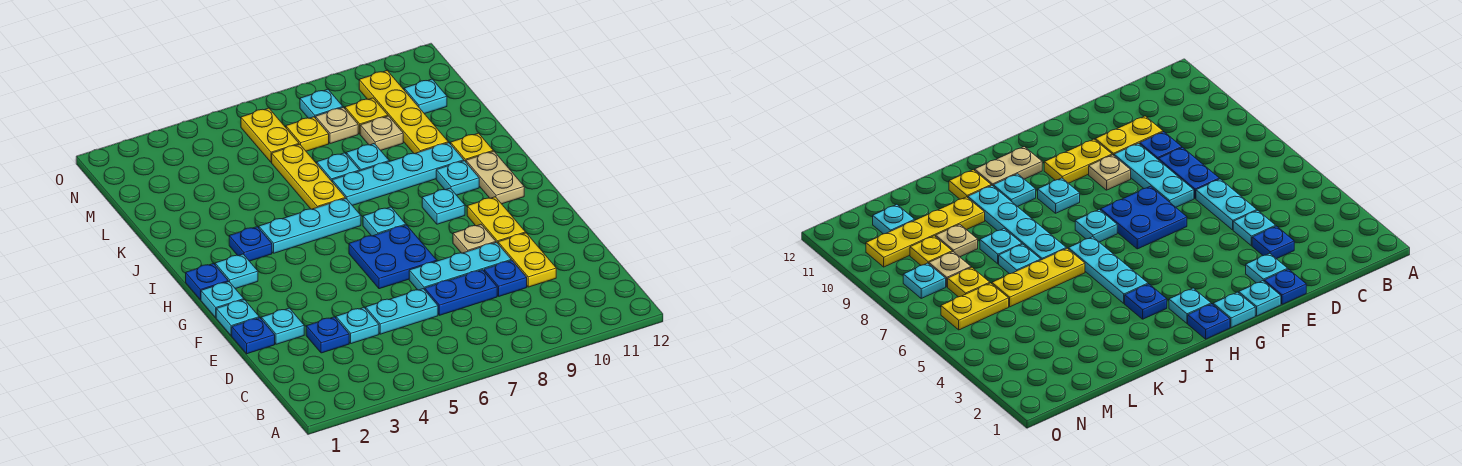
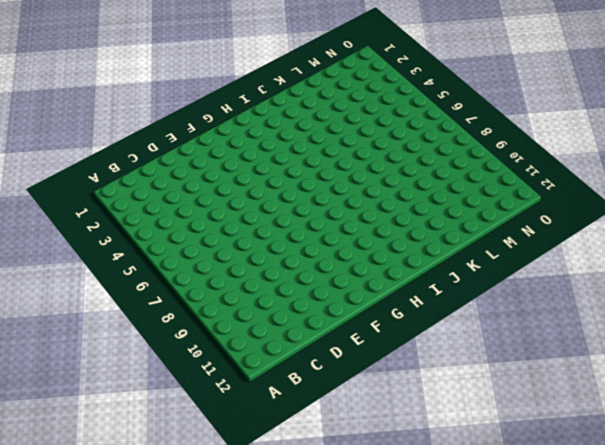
none -> blue plate D3 level 1
none -> cyan plate D4 level 1
none -> cyan plate D5:D6 level 1
none -> blue plate D7:D8 level 1

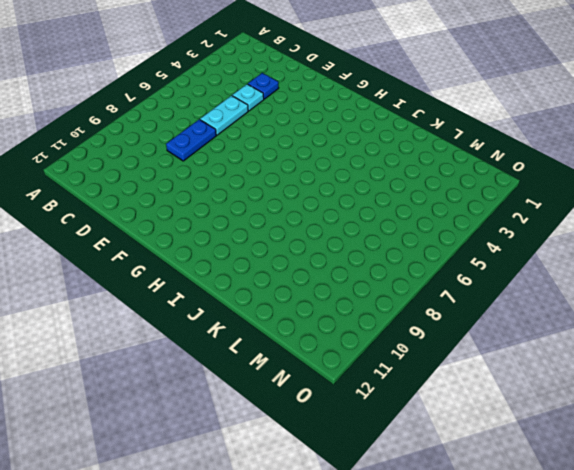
none -> blue plate D9 level 1
none -> yellow plate D10:E10 level 1
none -> blue plate E1 level 1
none -> cyan plate E2 level 1

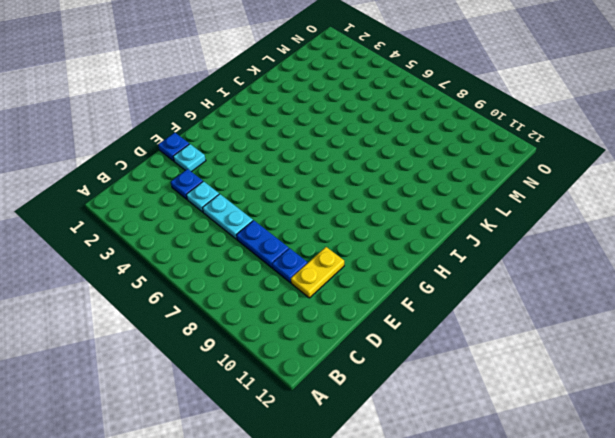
none -> cyan plate E7:E9 level 1
none -> cyan plate F1 level 1
none -> blue plate F6:G7 level 1
none -> tan plate F9 level 1

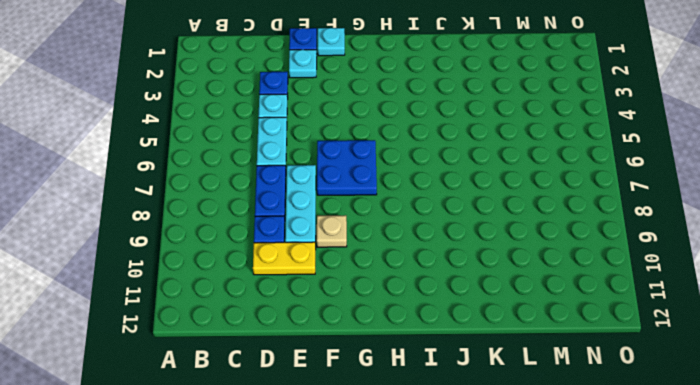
none -> yellow plate F10:G10 level 1
none -> cyan plate G1 level 1
none -> blue plate H1 level 1
none -> cyan plate H2 level 1

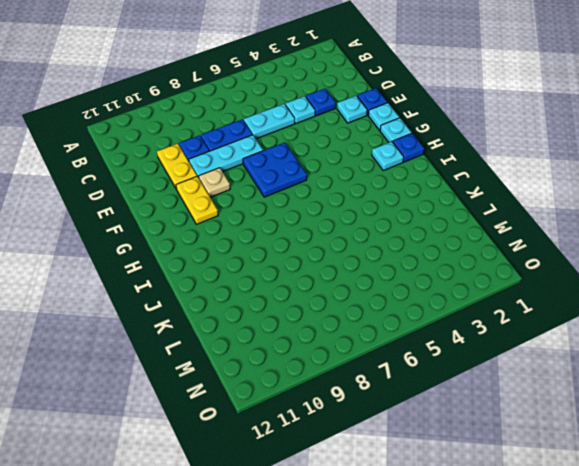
none -> cyan plate H7 level 1
none -> cyan plate H9 level 1
none -> tan plate H11:I11 level 1
none -> blue plate I3 level 1

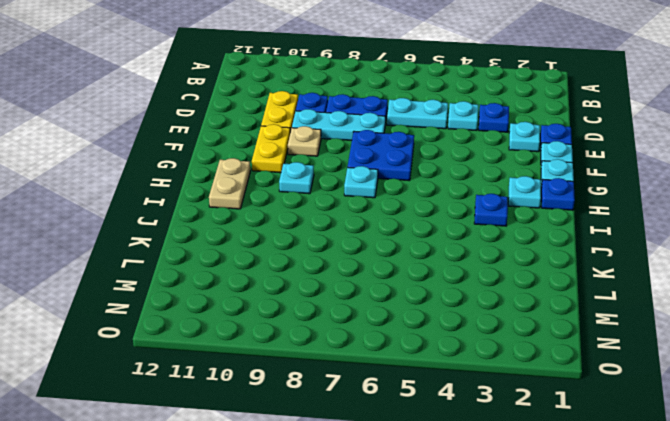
none -> cyan plate I4:I6 level 1
none -> cyan plate I10 level 1
none -> yellow plate J6:L6 level 1
none -> cyan plate J7:J10 level 1

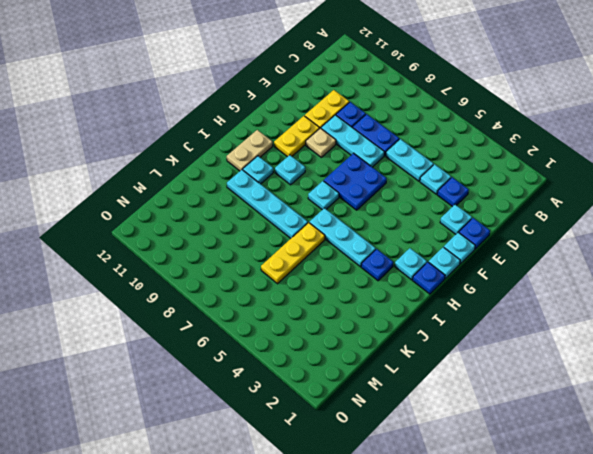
none -> yellow plate J11 level 1
none -> cyan plate K7 level 1
none -> cyan plate K8 level 1
none -> yellow plate K10:N10 level 1

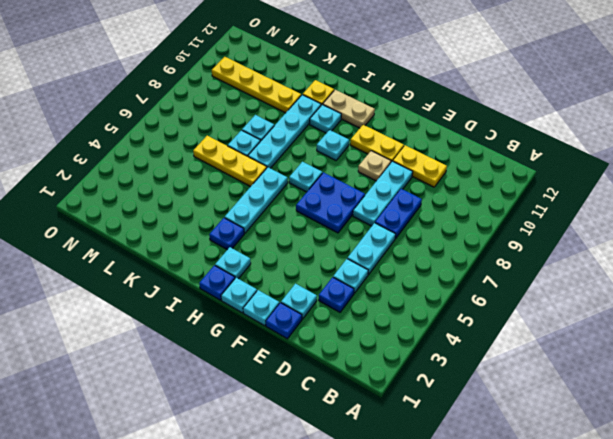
none -> blue plate D9 level 1
none -> tan plate L9 level 1
none -> yellow plate M6:N6 level 1
none -> yellow plate M7 level 1

